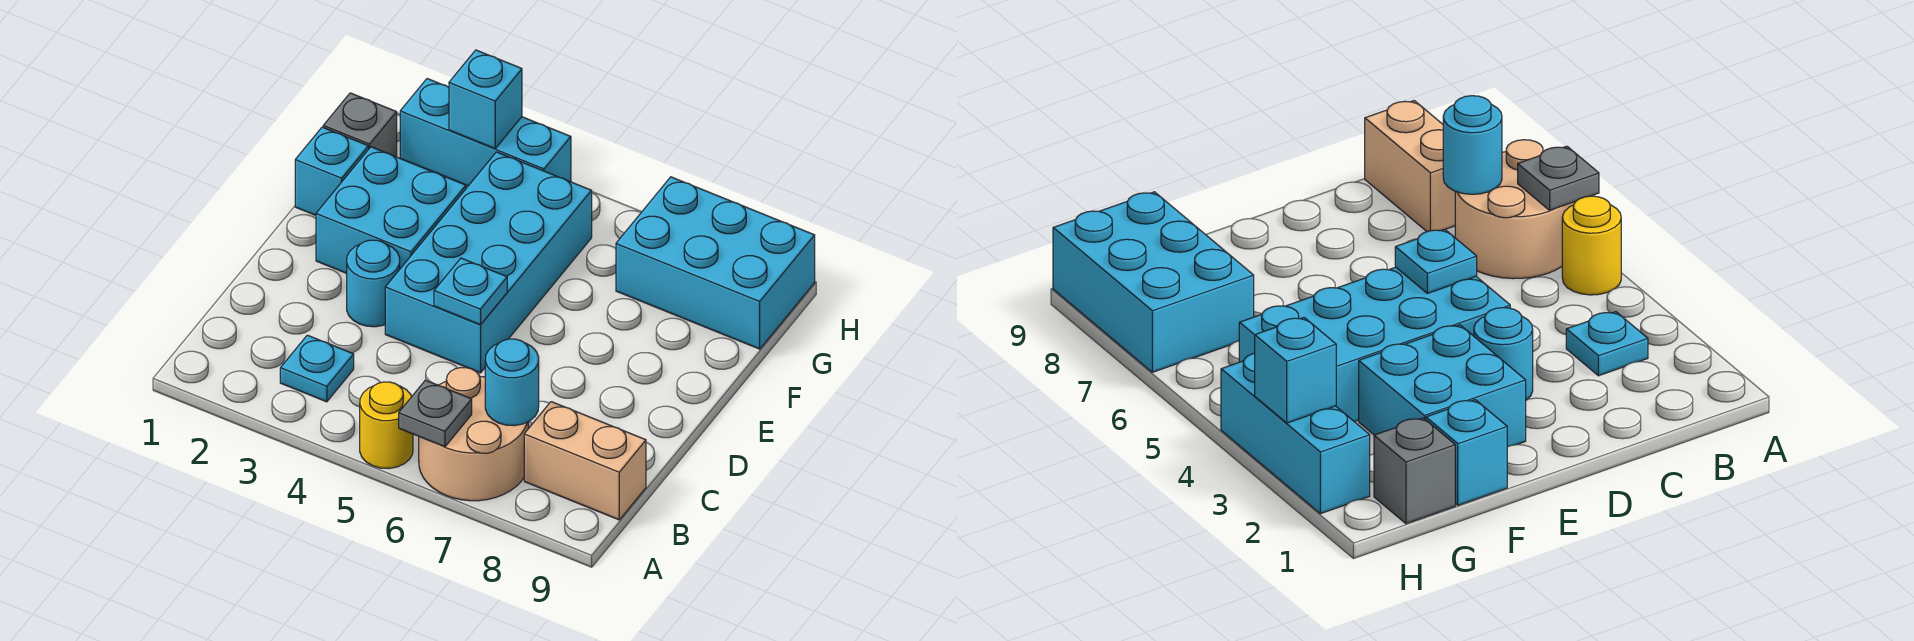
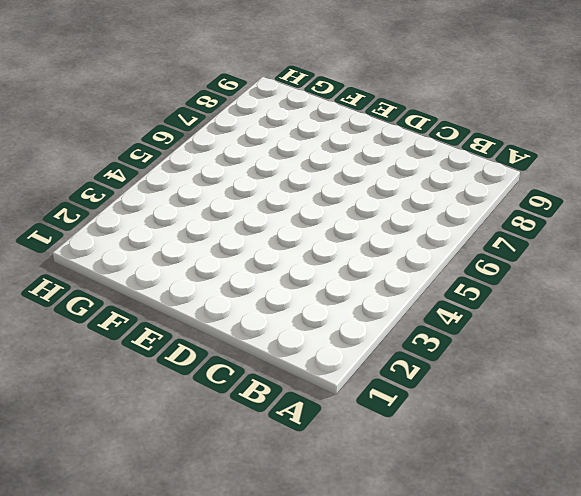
none -> yellow round brick A5 level 1
none -> tan round brick A6:B7 level 1
none -> cyan plate B3 level 1

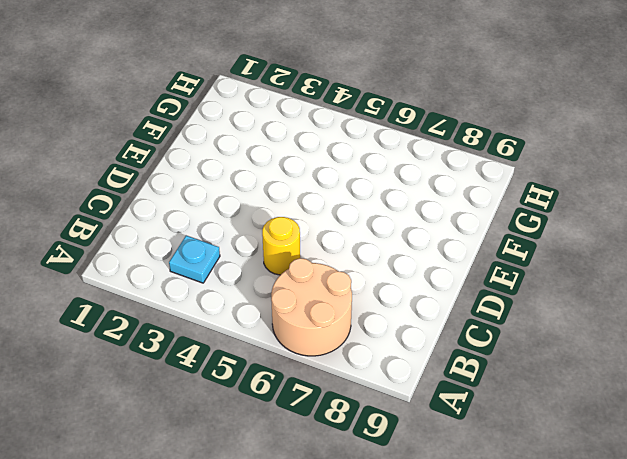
yellow round brick C5 level 1 -> yellow round brick A5 level 1
none -> tan brick B8:B9 level 1
none -> cyan round brick D3 level 1
none -> cyan brick D4:G5 level 1

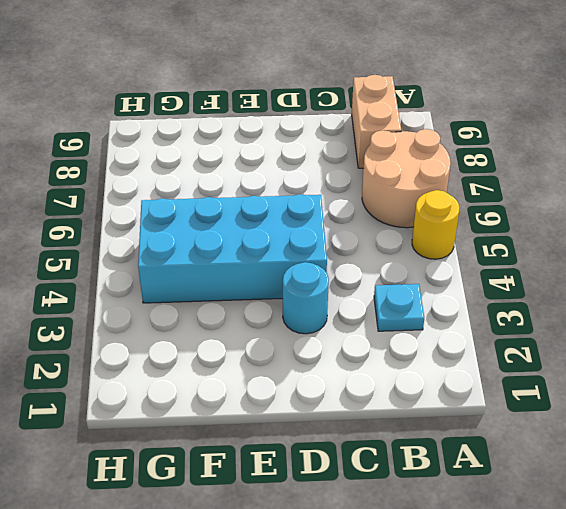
none -> cyan brick E2:F3 level 1
none -> cyan brick F1 level 1
none -> grey brick G1 level 1

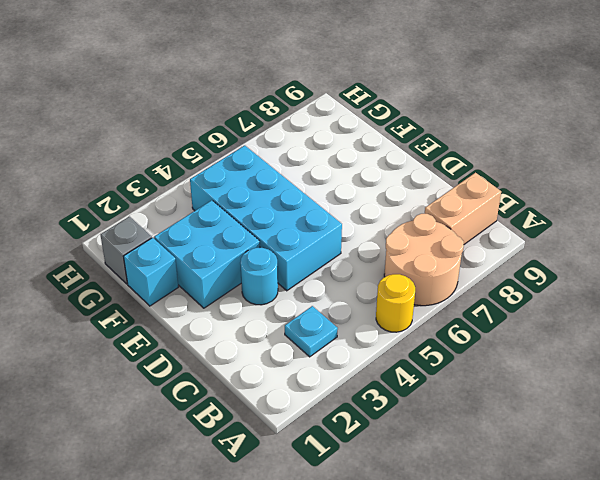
none -> cyan brick G7:H9 level 1
none -> cyan brick H2:H4 level 1
none -> grey plate A6 level 2

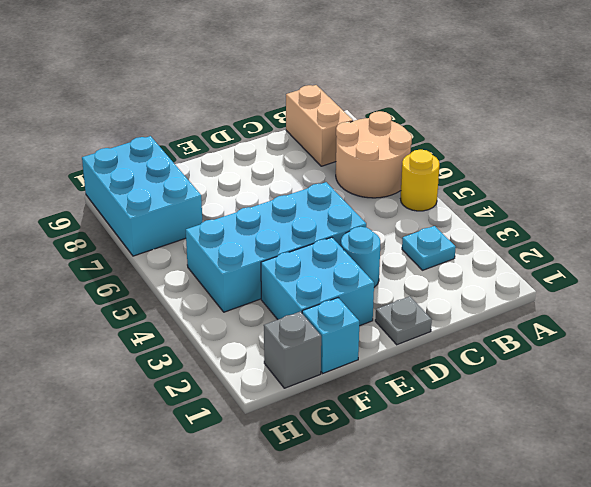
grey plate D1 level 1 -> grey plate A6 level 2
none -> cyan brick H2:H4 level 1
none -> cyan round brick B7 level 2
none -> cyan plate D5 level 2

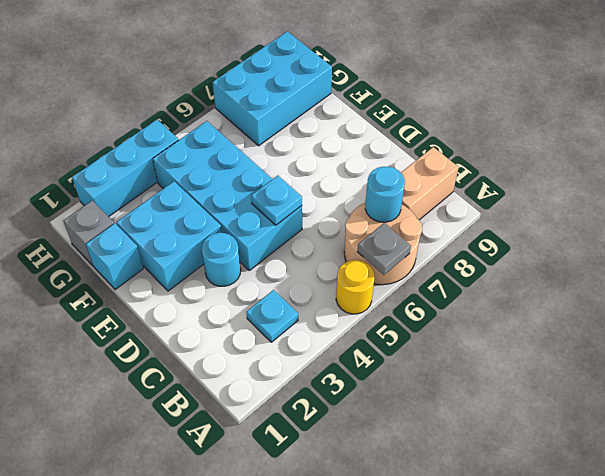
none -> cyan brick H3 level 2

